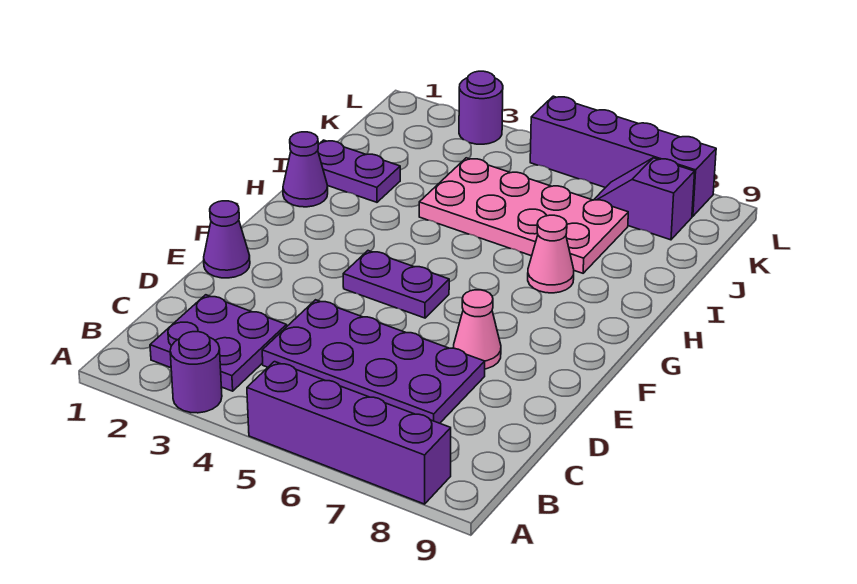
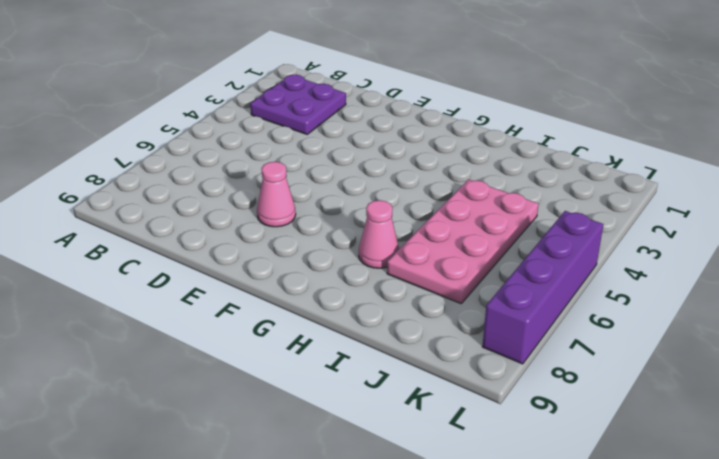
none -> purple round brick A3 level 1
none -> purple brick A5:A8 level 1
none -> purple plate C4:D7 level 1

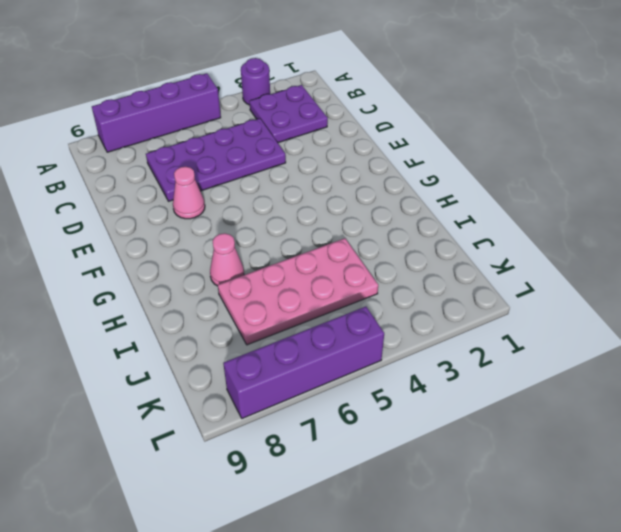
none -> purple cone E1 level 1
none -> purple plate F4:F5 level 1
none -> purple cone H1 level 1

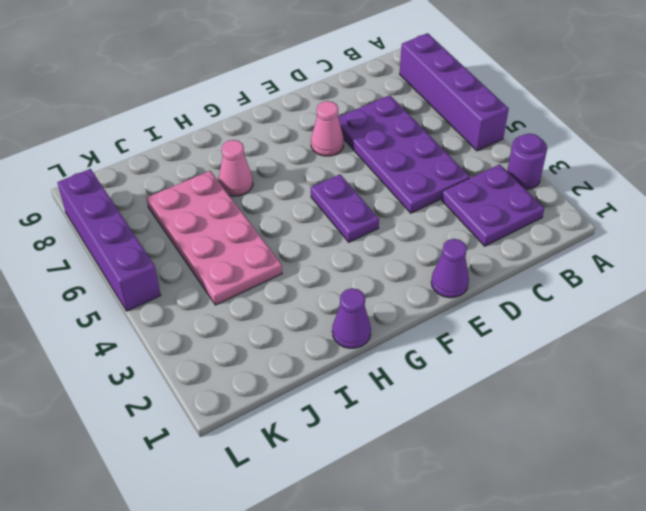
none -> purple plate I1:I2 level 1
none -> purple slope K7:K8 level 1 top 8
none -> purple round brick L3 level 1

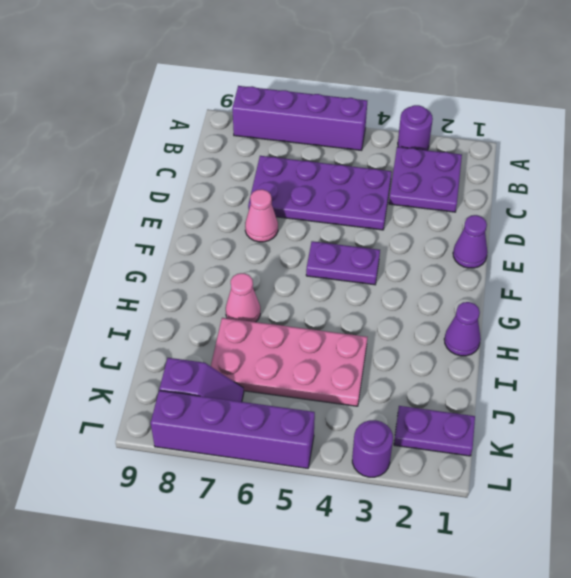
purple plate K1:K2 level 1 -> purple plate I1:I2 level 1

